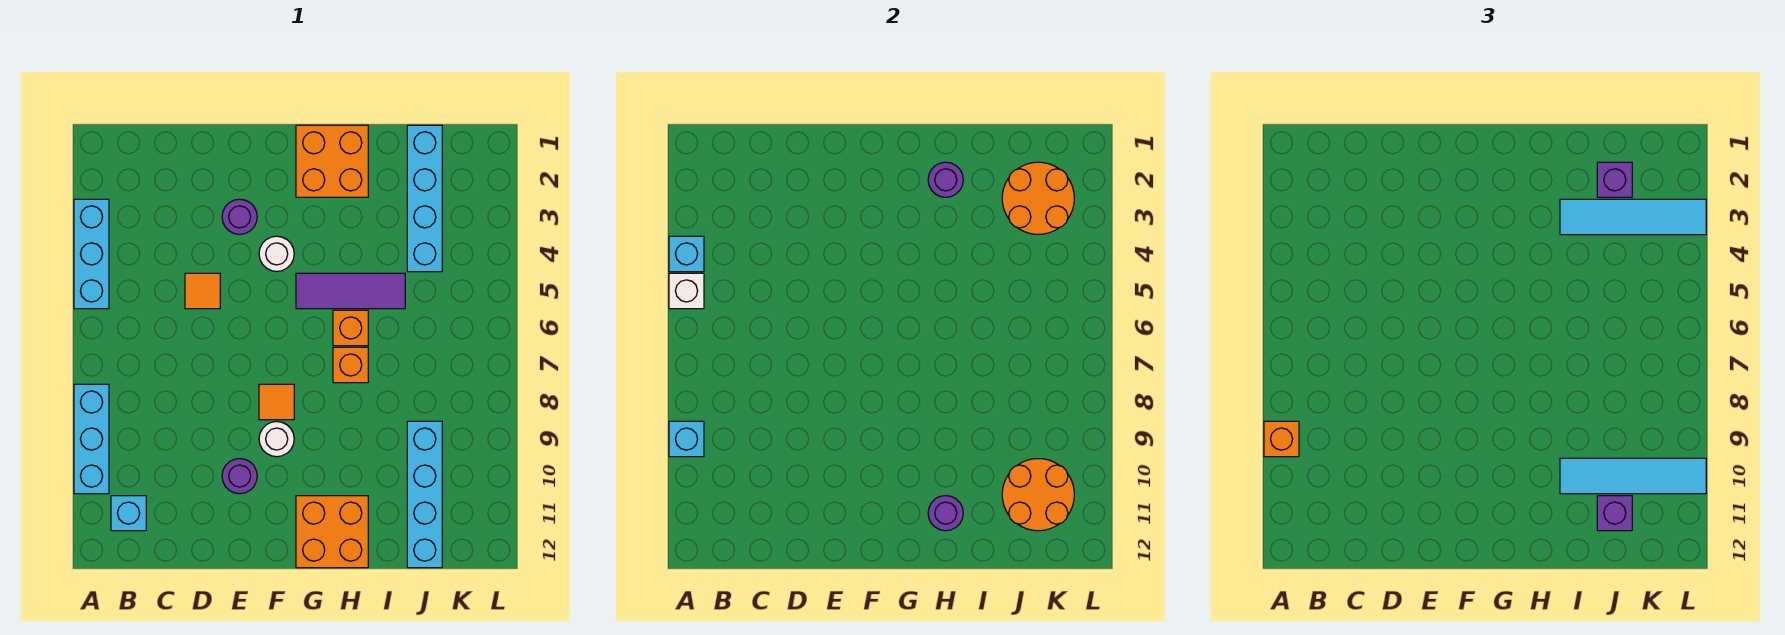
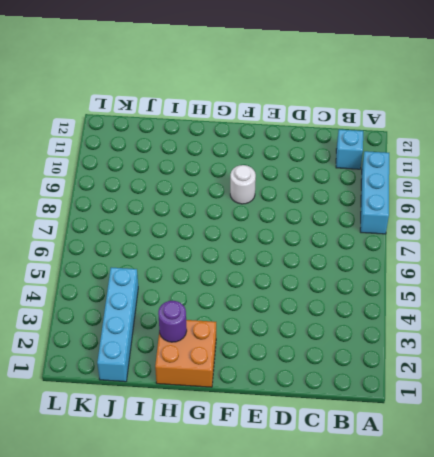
none -> cyan brick A3:A5 level 1
none -> orange tile D5 level 1
none -> purple round brick E3 level 1

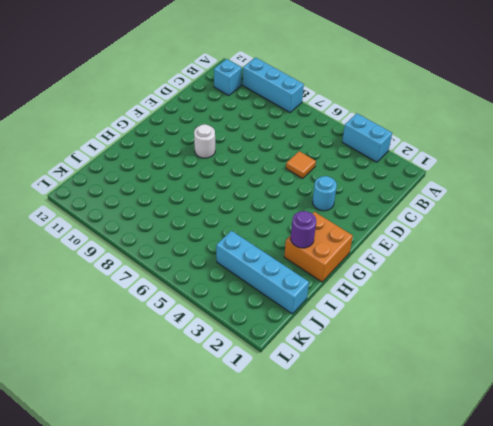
cyan brick A3:A4 level 1 -> cyan brick A3:A5 level 1
cyan round brick E3 level 1 -> purple round brick E3 level 1
none -> purple round brick E10 level 1
none -> white round brick F4 level 1
none -> orange tile F8 level 1

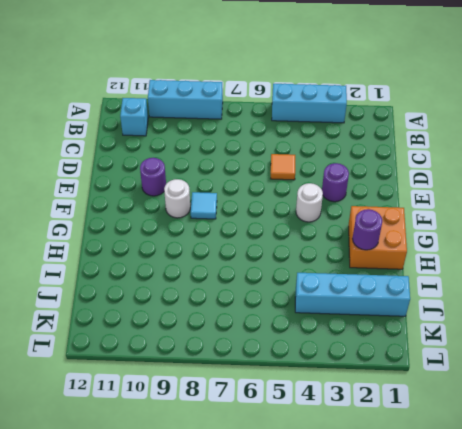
cyan tile F8 level 1 -> orange tile F8 level 1
none -> purple tile G5:I5 level 1
none -> orange brick G11:H12 level 1
none -> orange brick H6 level 1

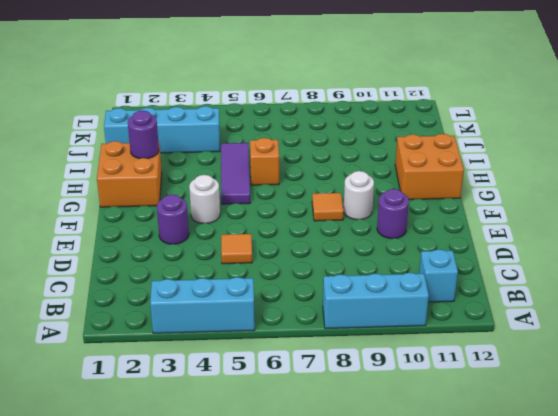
none -> orange brick H7 level 1
none -> cyan brick J9:J12 level 1
none -> cyan brick A4 level 2

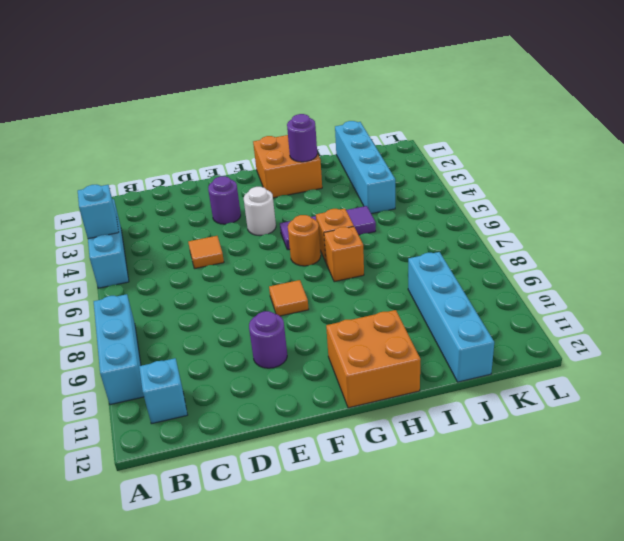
orange round brick G6 level 1 -> none
none -> white round brick F9 level 1
none -> white brick A5 level 2
none -> cyan brick A9 level 2

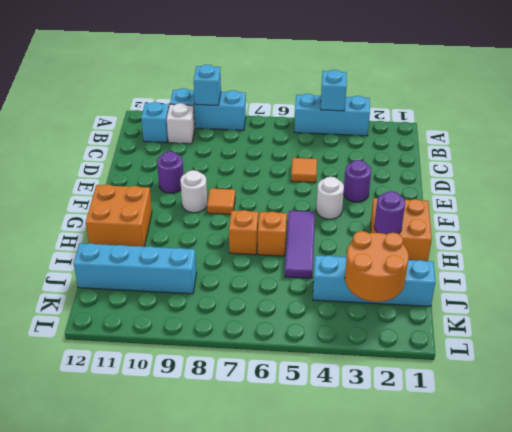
white brick B10 level 1 -> white brick A5 level 2
none -> purple round brick H11 level 2
none -> orange round brick J10:K11 level 2
none -> orange brick A9 level 3

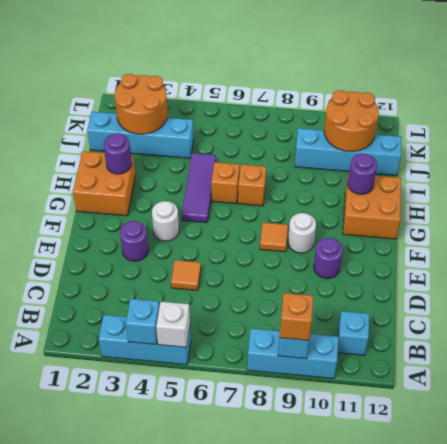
none -> cyan tile I3:L3 level 3
none -> cyan tile I10:L10 level 3
none -> purple brick J2 level 3

